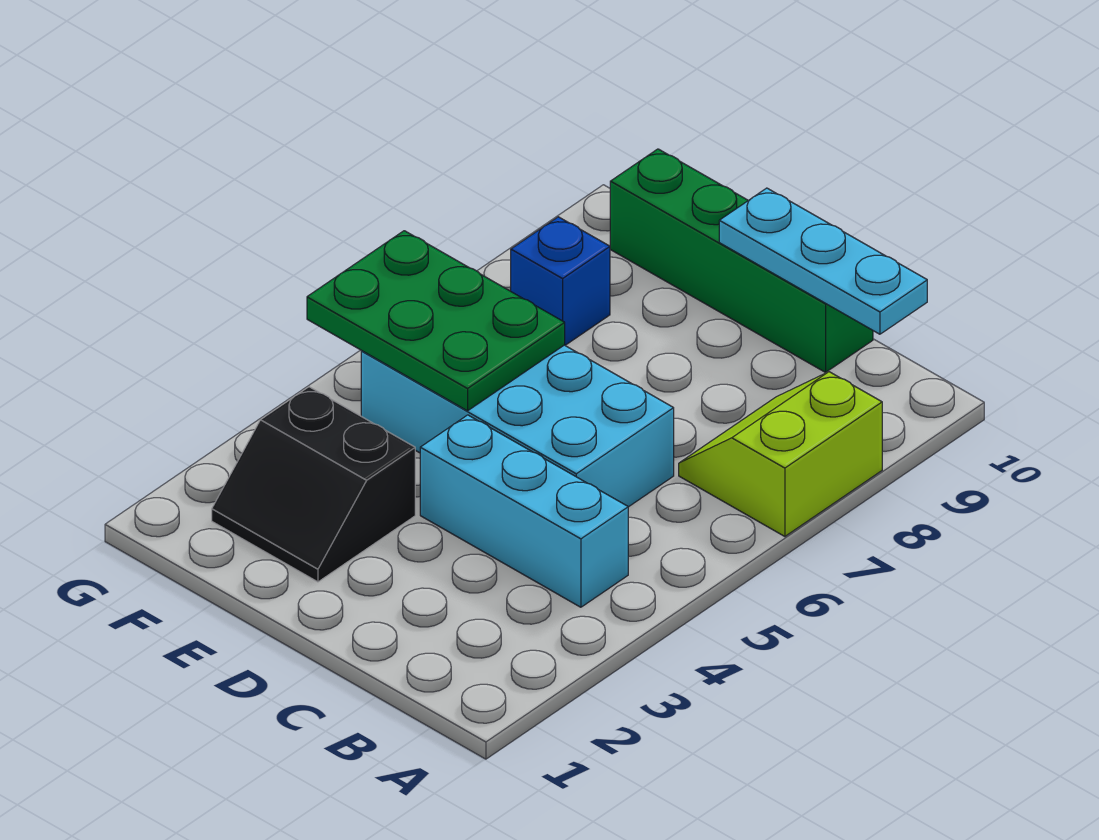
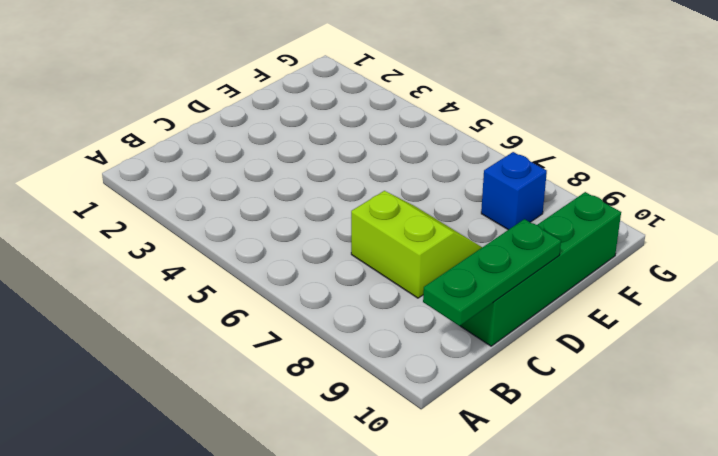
green plate B10:D10 level 2 -> cyan plate B10:D10 level 2
lime slope C7:D8 level 1 top C -> lime slope A7:B8 level 1 top A
none -> cyan brick B4:D4 level 1
none -> cyan brick C5:F6 level 1

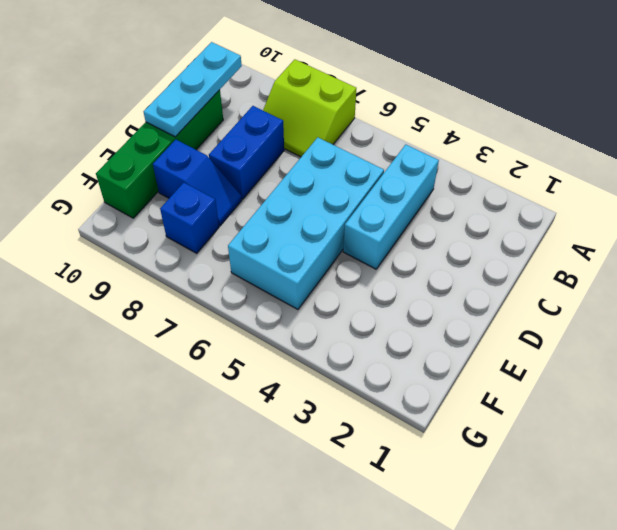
blue brick C8:D8 level 1 -> none
blue slope E8:E9 level 1 top 9 -> none
none -> black slope E2:F3 level 1 top 3
none -> green plate E5:G6 level 2

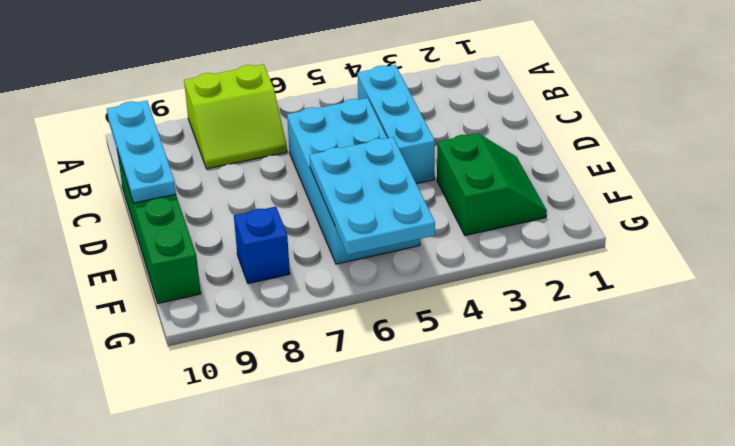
green slope E2:F3 level 1 top 3 -> black slope E2:F3 level 1 top 3
cyan plate E5:G6 level 2 -> green plate E5:G6 level 2

